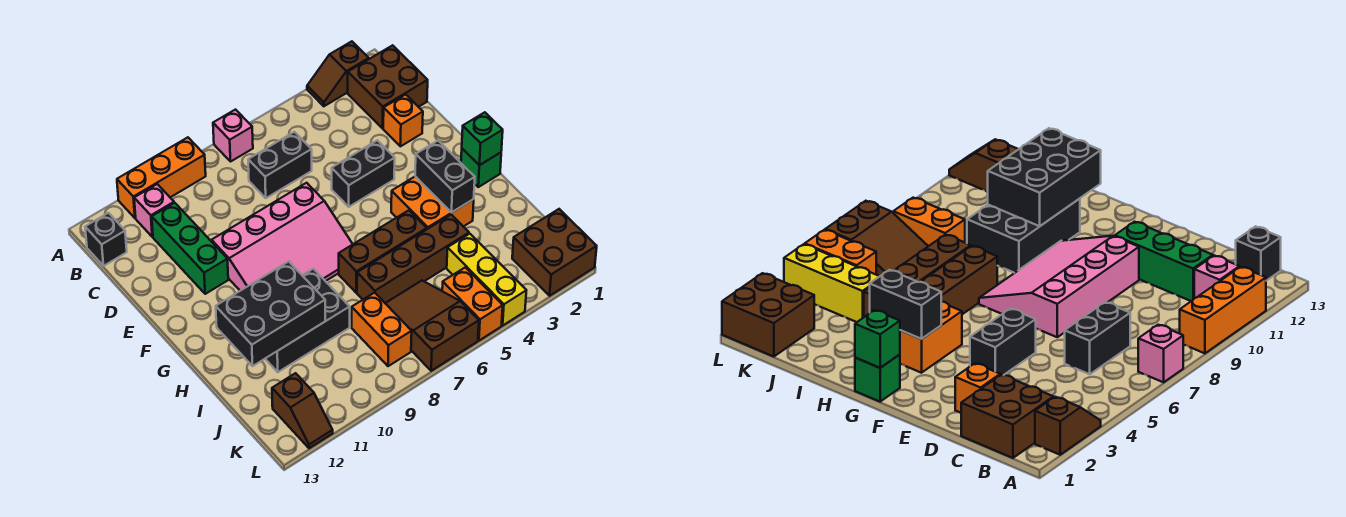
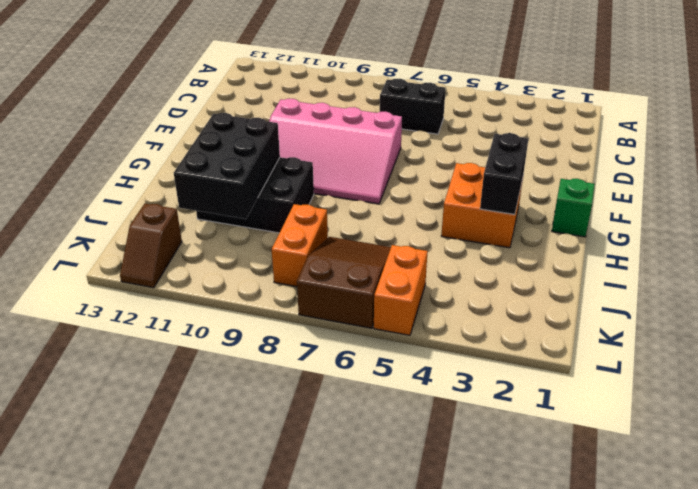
black brick H10:J11 level 2 -> black brick H10:I12 level 2
none -> brown slope A2:A3 level 1 top 2
none -> pink brick A7 level 1
none -> orange brick A9:A11 level 1

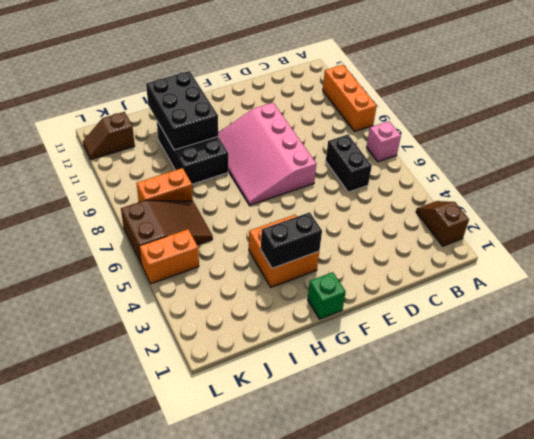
none -> brown brick B1:C2 level 1
none -> pink brick B11 level 1
none -> black brick B13 level 1

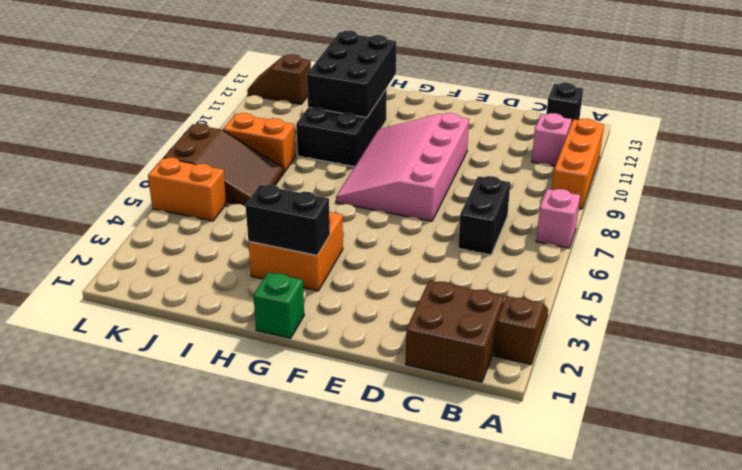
none -> green brick C11:E11 level 1
none -> orange brick D2 level 1
none -> black brick E4:E5 level 1

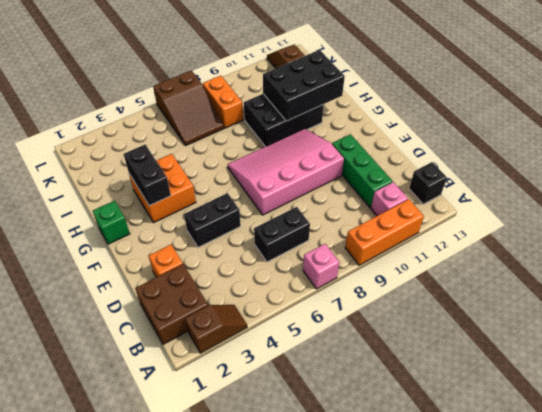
none -> brown brick H5:H7 level 1
none -> brown brick I4:I7 level 1
none -> yellow brick J4:L4 level 1

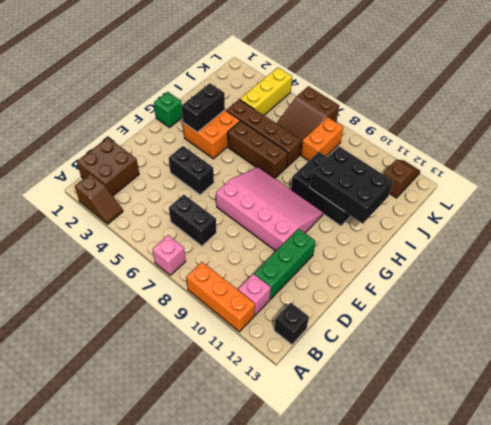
none -> orange brick D2 level 1
none -> brown brick K1:L2 level 1
none -> orange brick K5:L5 level 1

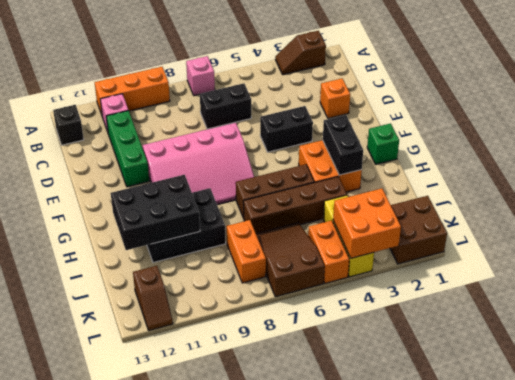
orange brick K3:L4 level 2 -> none
none -> brown brick B1:C2 level 1
none -> green brick G1 level 2

